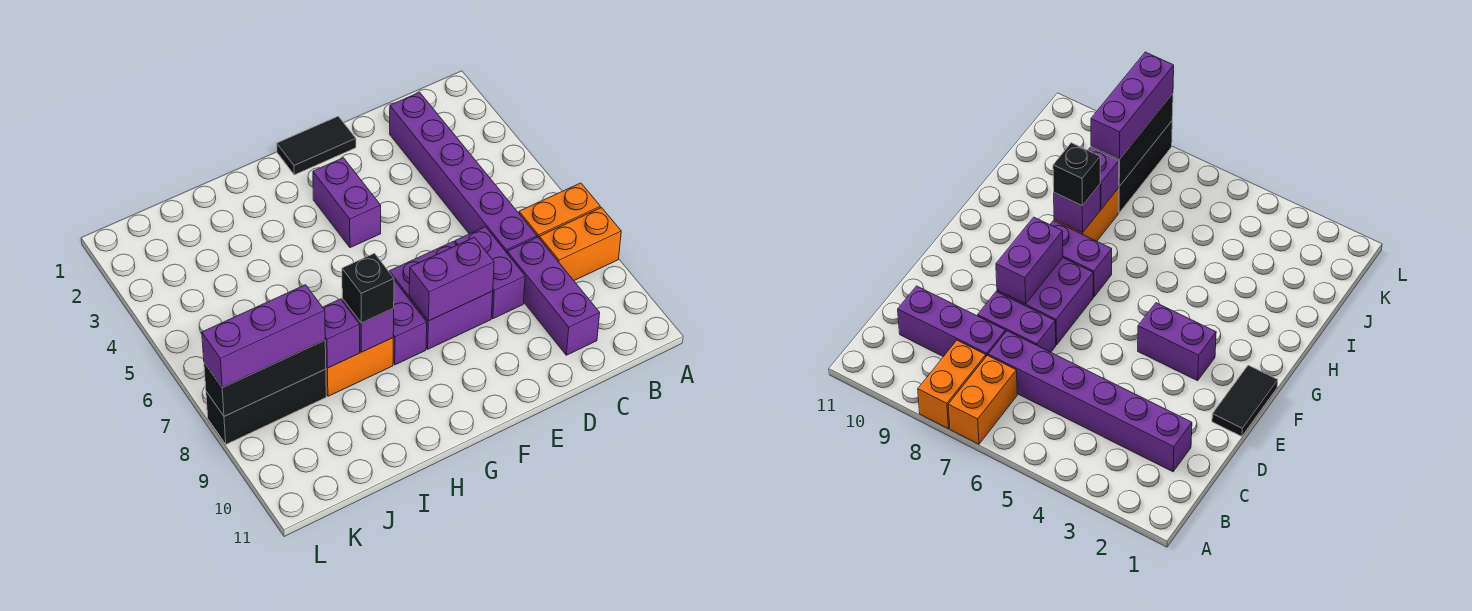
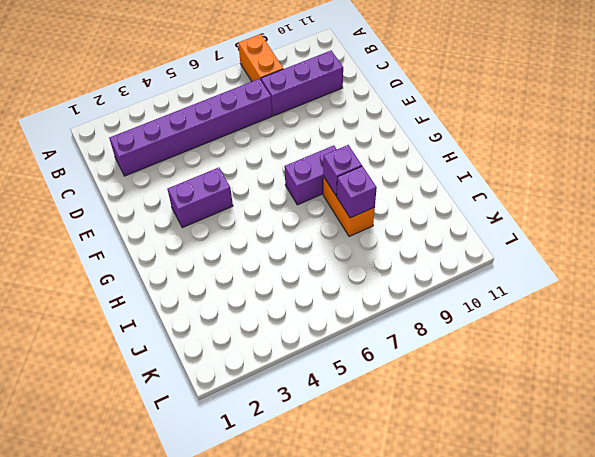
none -> orange brick A7:B7 level 1
none -> purple brick D7:D8 level 1
none -> black tile E1:F1 level 1

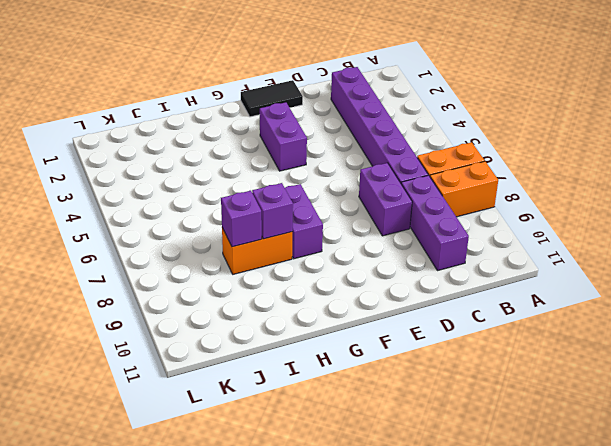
none -> purple brick E7:F8 level 1
none -> black brick J8:L8 level 1
none -> purple brick E8:F8 level 2

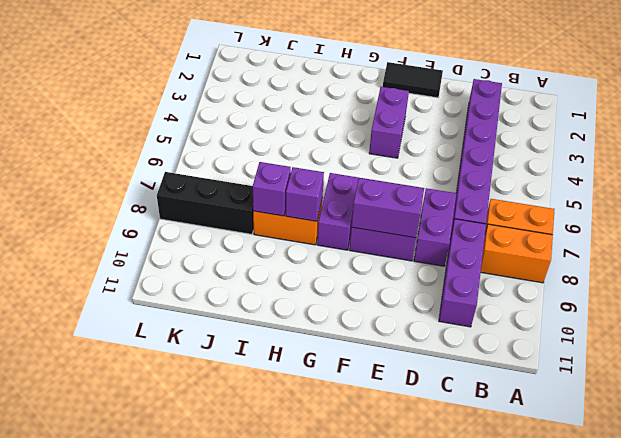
none -> black brick J8:L8 level 2
none -> black brick H8 level 3
none -> purple brick J8:L8 level 3

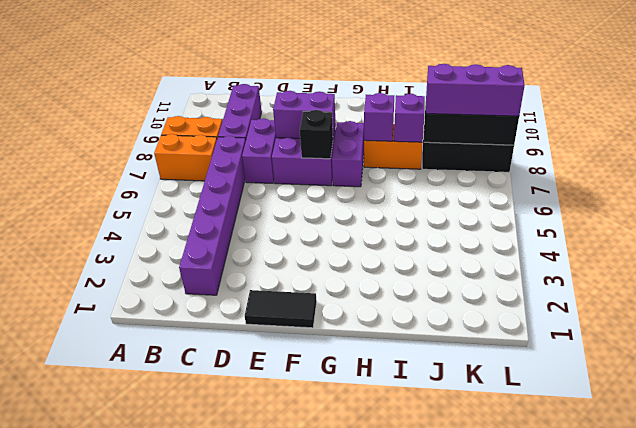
black brick F7 level 2 -> black brick H8 level 3
none -> purple brick F3:F4 level 1

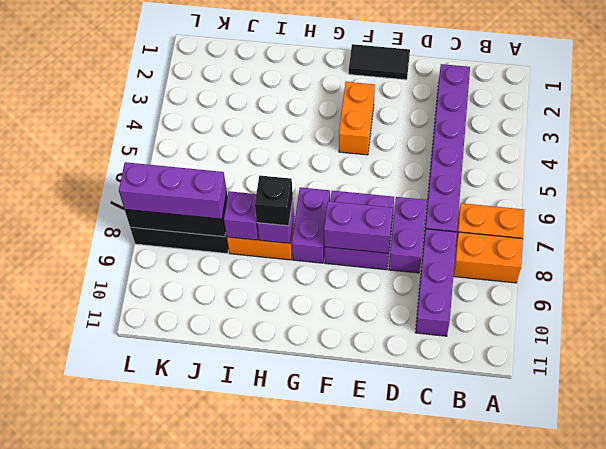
orange brick F3:F4 level 1 -> purple brick F3:F4 level 1

